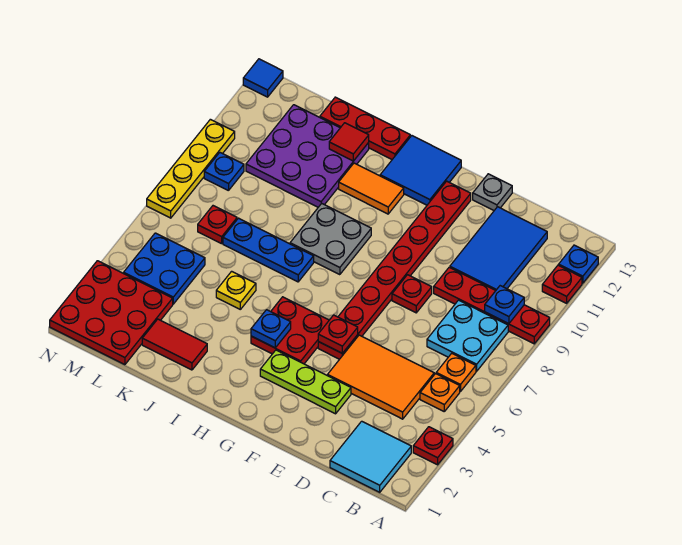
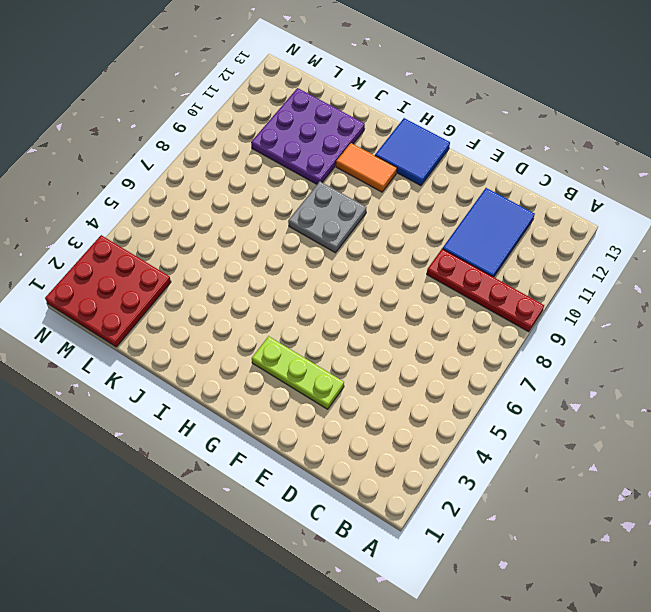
none -> red plate A3 level 1
none -> red plate A11 level 1
none -> blue plate A12 level 1
none -> cyan tile B1:C2 level 1

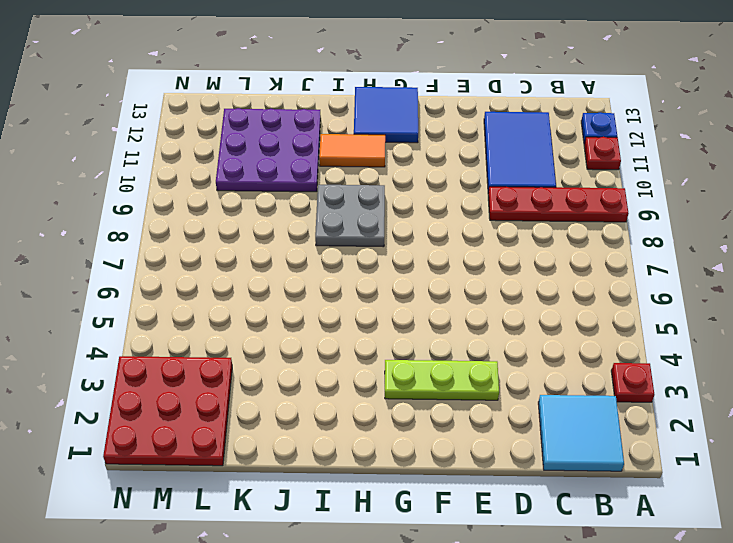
none -> orange plate B5 level 1
none -> orange plate B6 level 1
none -> cyan plate B7:C8 level 1
none -> orange tile C4:E5 level 1

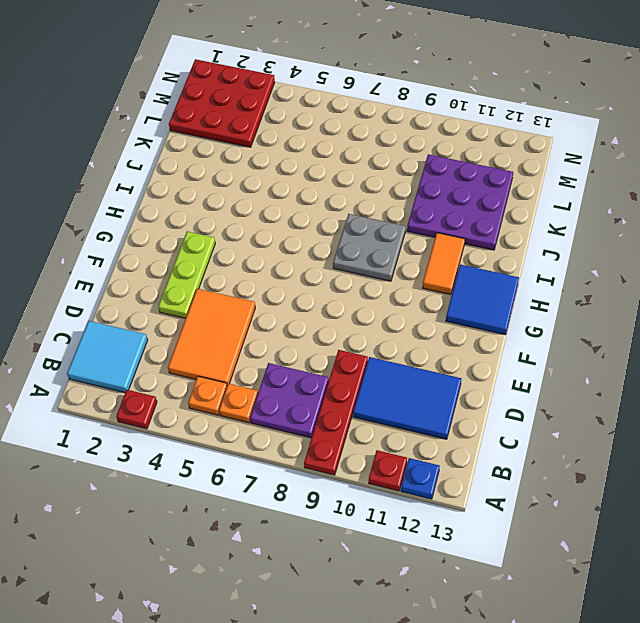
purple plate B7:C8 level 1 -> cyan plate B7:C8 level 1
none -> red plate E8 level 1
none -> grey plate E13 level 1
none -> red plate F5:F12 level 1
none -> red plate G4:H5 level 1

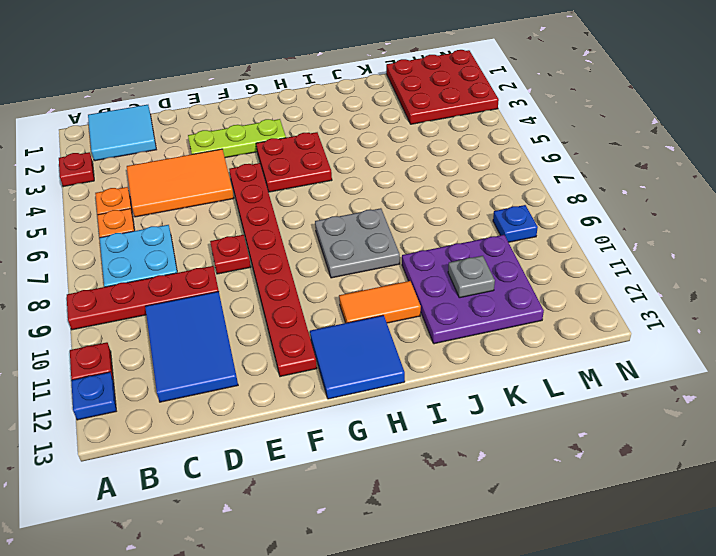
grey plate K11 level 2 -> grey plate E13 level 1
none -> blue plate I7:K7 level 1
none -> red plate I13:K13 level 1
none -> red tile J2:K2 level 1
none -> yellow plate J5 level 1

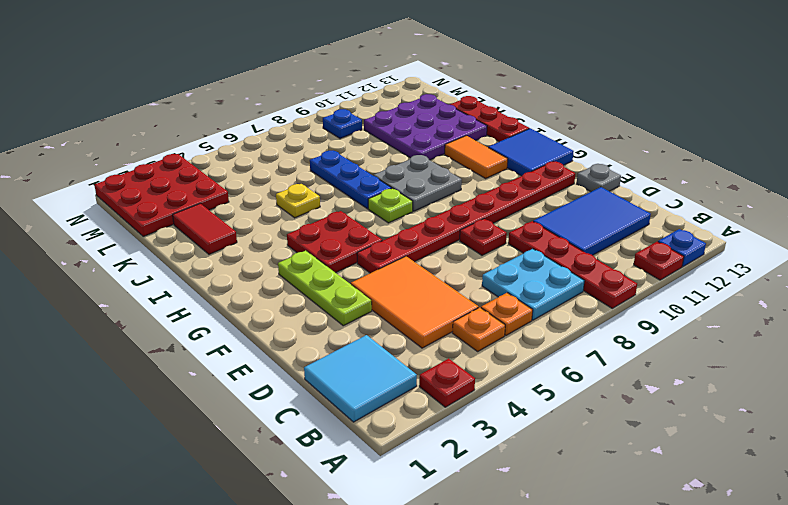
lime plate H7 level 1 -> none
none -> blue plate L4:M5 level 1
none -> red plate L7 level 1
none -> yellow plate N7:N10 level 1
none -> blue tile N13 level 1

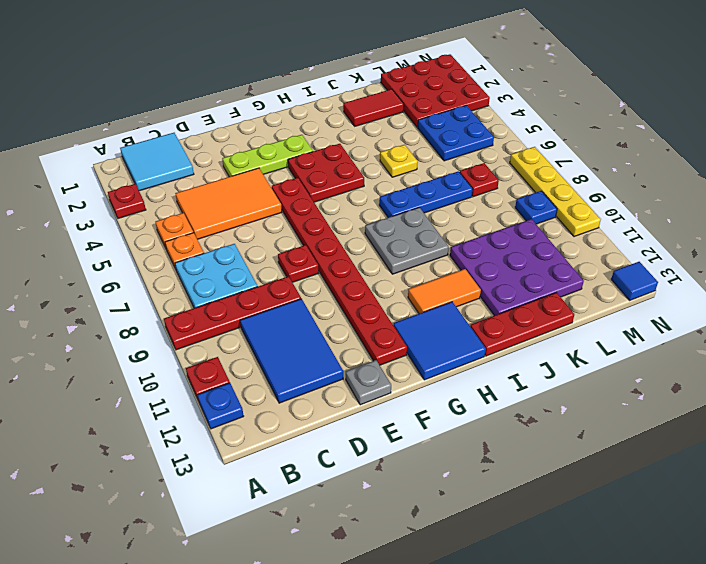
none -> blue plate B9 level 2
none -> red plate F5 level 2
none -> blue plate H4 level 2
none -> red tile J12 level 2

